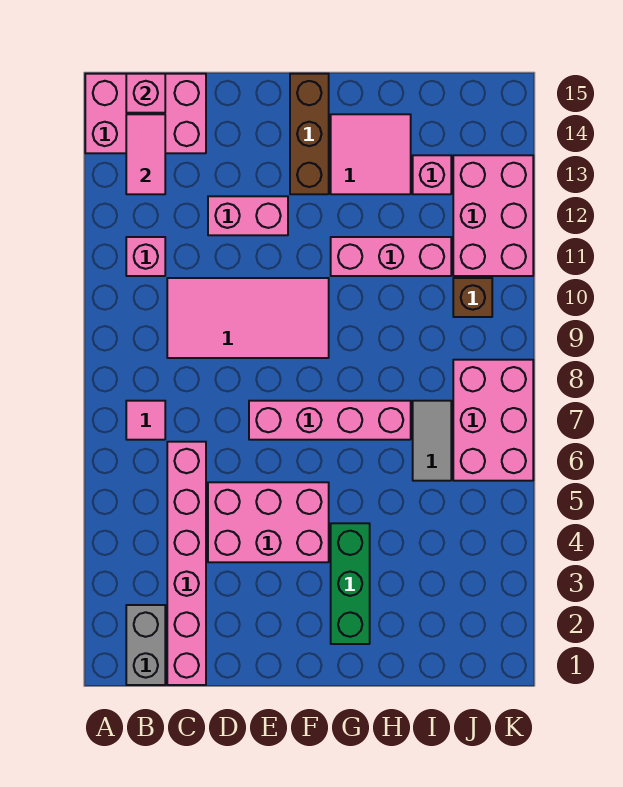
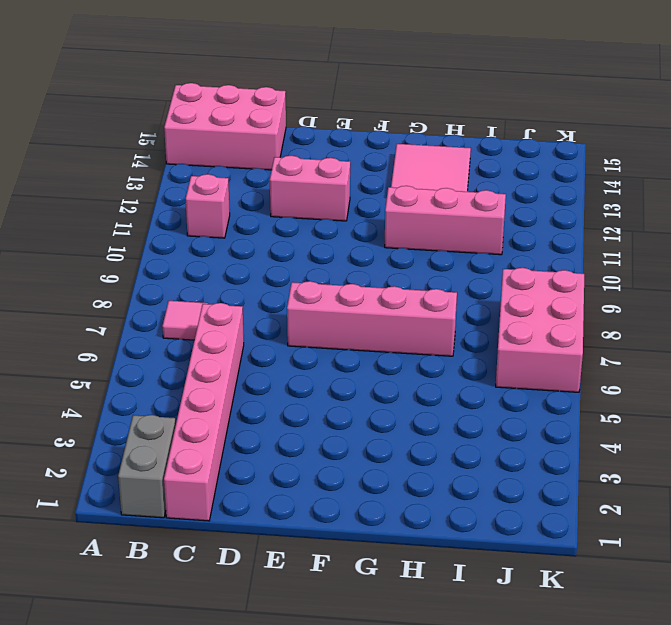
none -> pink tile C9:F10 level 1
none -> pink brick D4:F5 level 1
none -> brown brick F13:F15 level 1

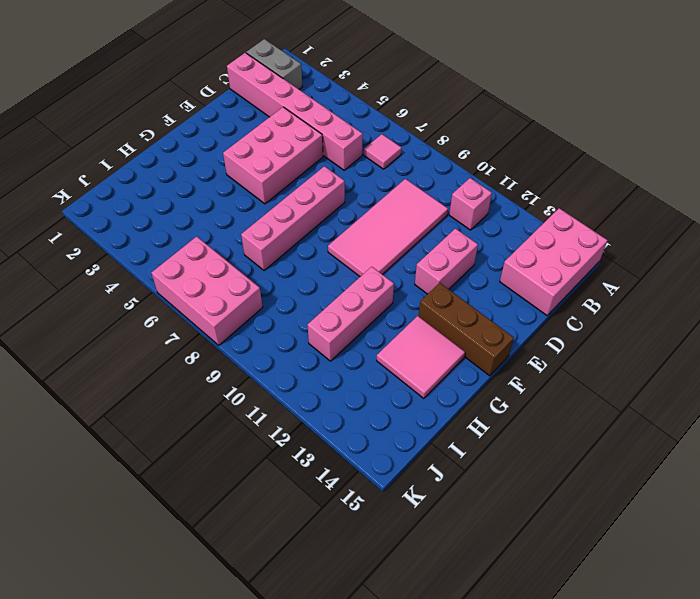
none -> green brick G2:G4 level 1
none -> grey tile I6:I7 level 1
none -> pink brick I13 level 1

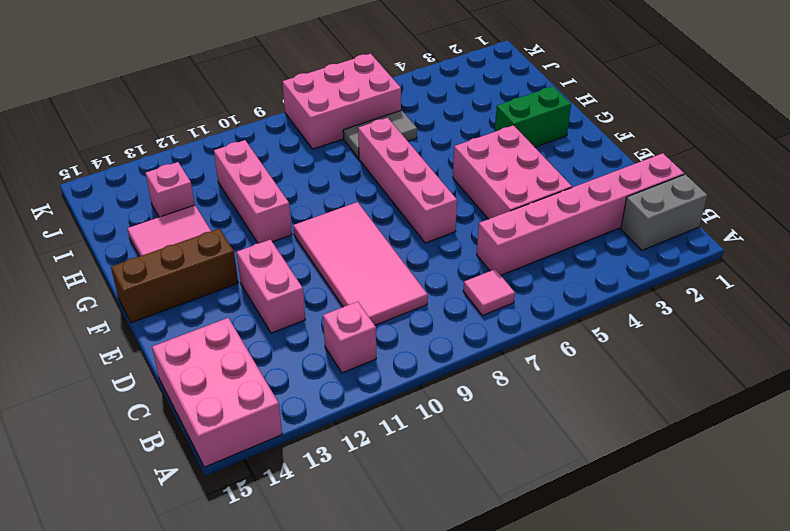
green brick G2:G3 level 1 -> green brick G2:G4 level 1
none -> brown brick J10 level 1
none -> pink brick J11:K13 level 1
none -> pink tile B13:B14 level 2

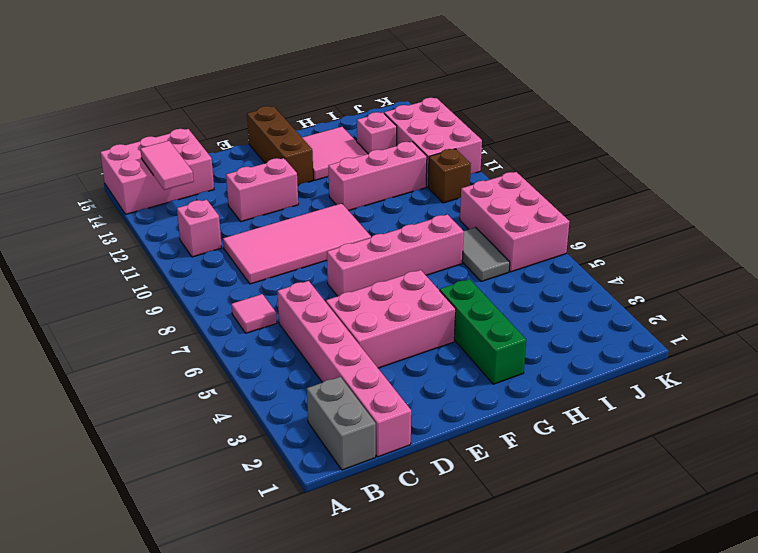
none -> pink brick B15 level 2

